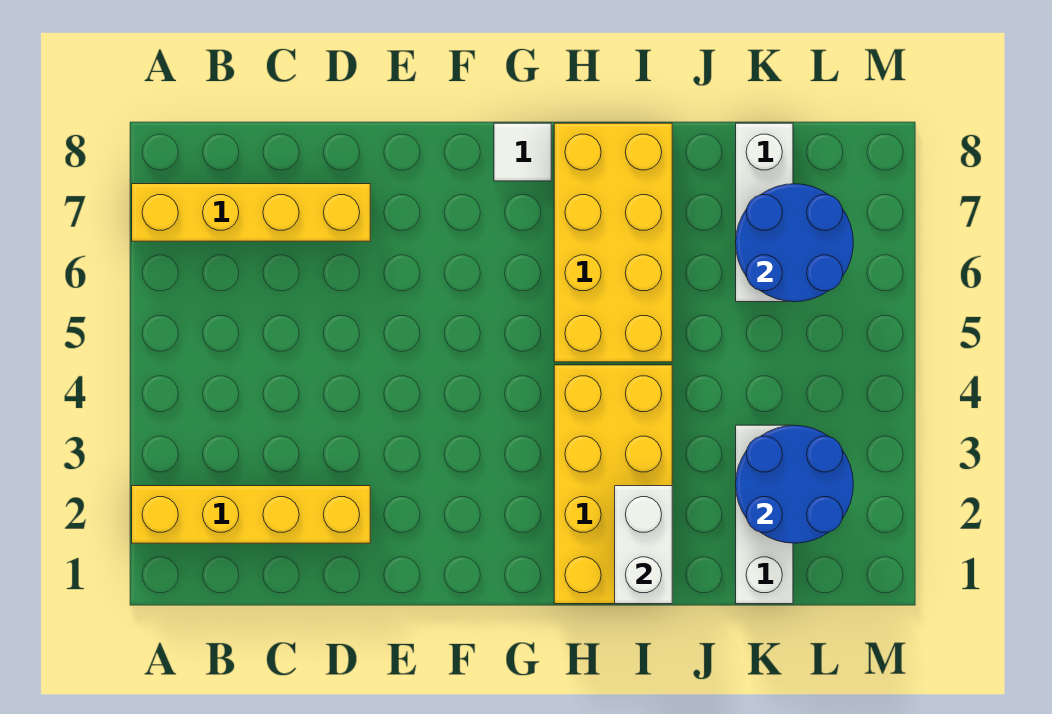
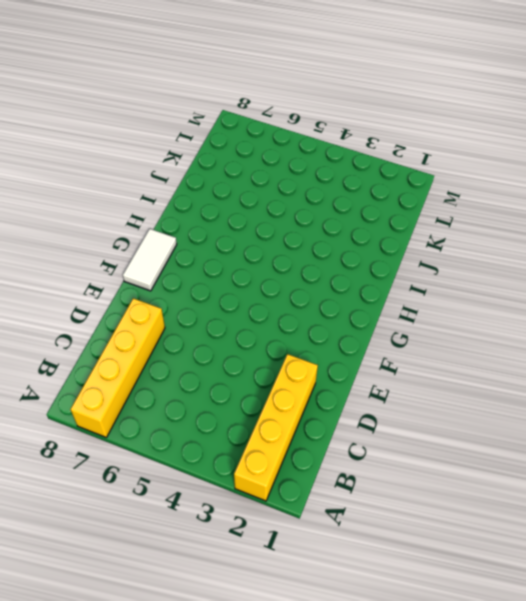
white tile F8:G8 level 1 -> white tile G8 level 1
none -> yellow brick H1:I4 level 1
none -> yellow brick H5:I8 level 1

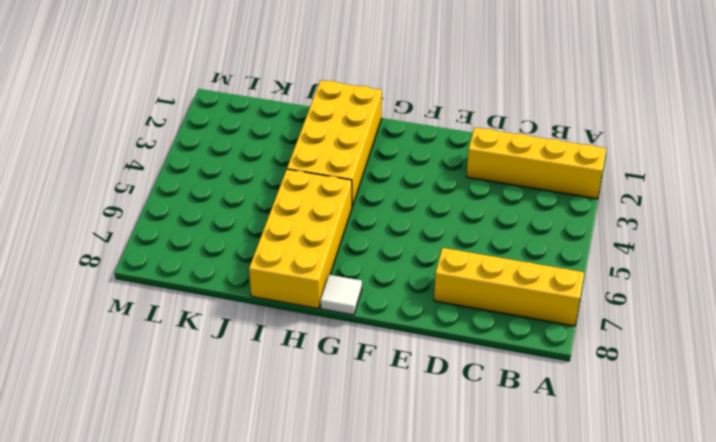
none -> white brick K1:K3 level 1
none -> white brick K6:K8 level 1

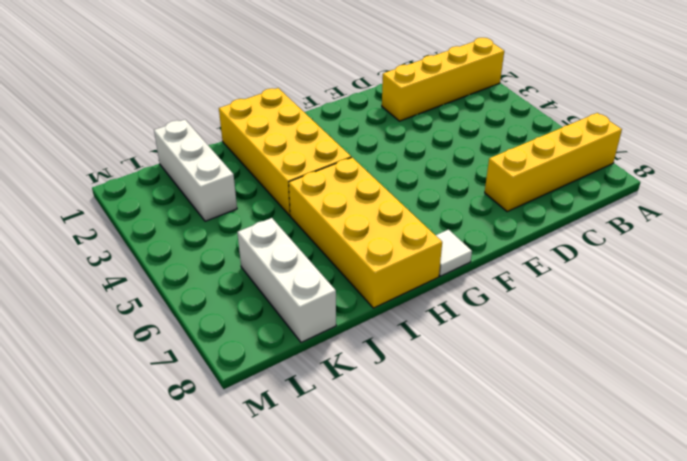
none -> white brick I1:I2 level 2
none -> blue round brick K2:L3 level 2

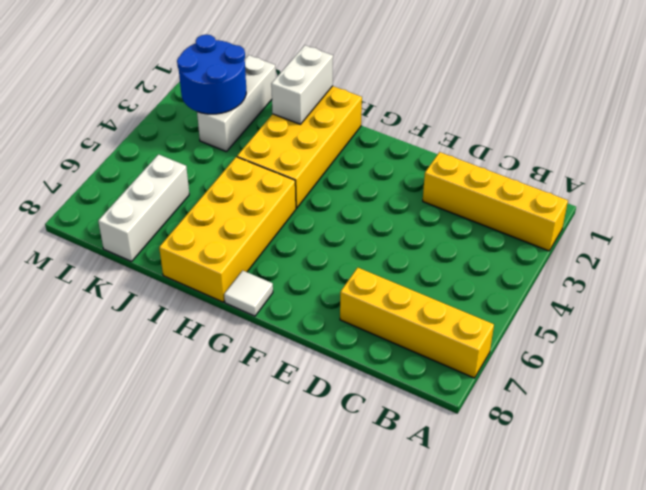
none -> blue round brick K6:L7 level 2

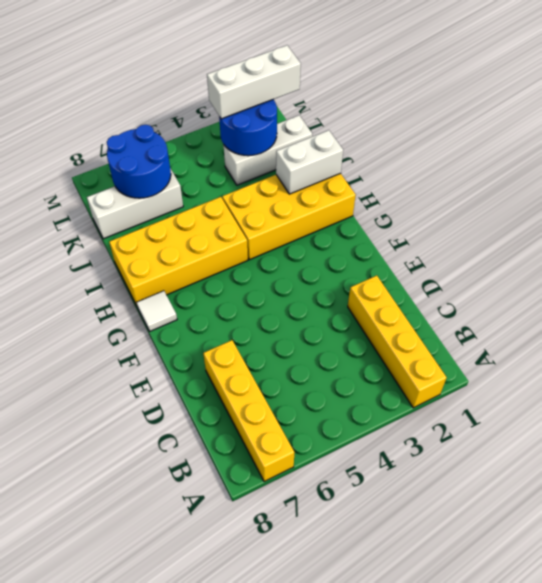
white brick L1:L3 level 3 -> none

